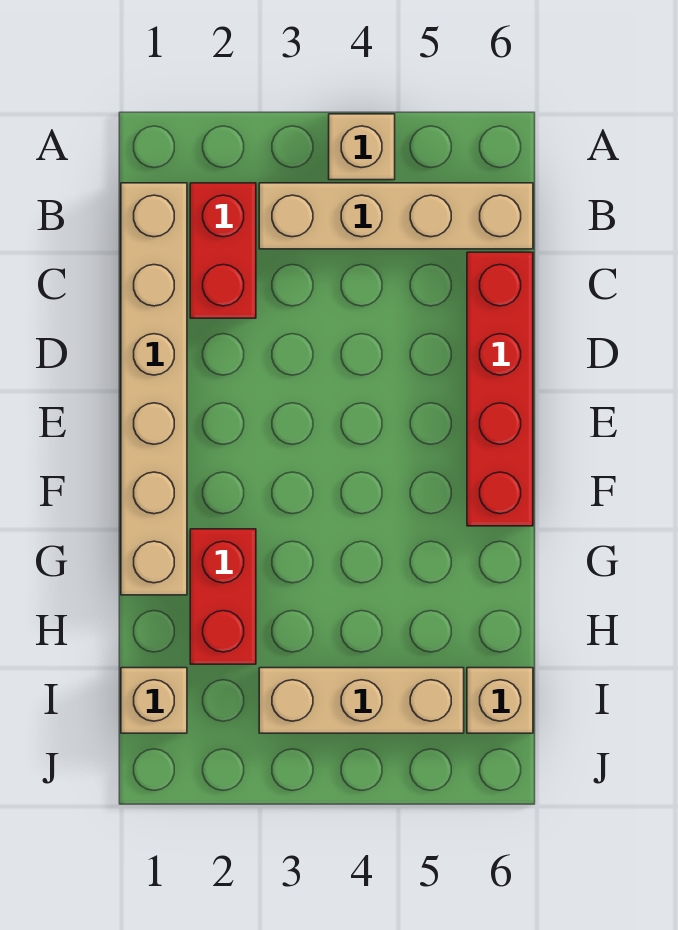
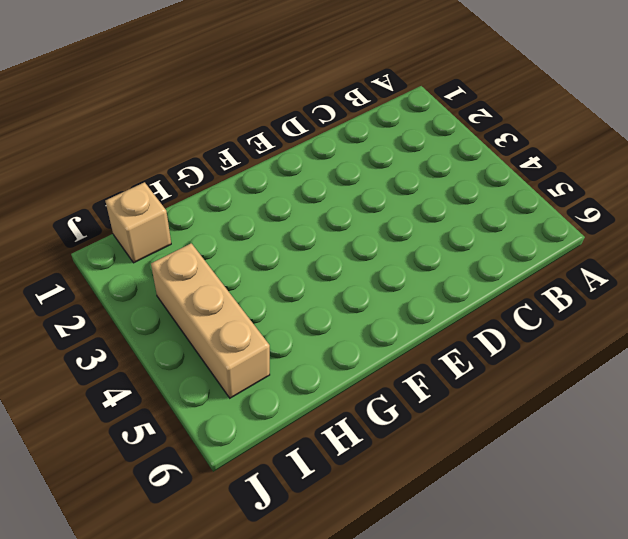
none -> tan brick A4 level 1
none -> tan brick B1:G1 level 1

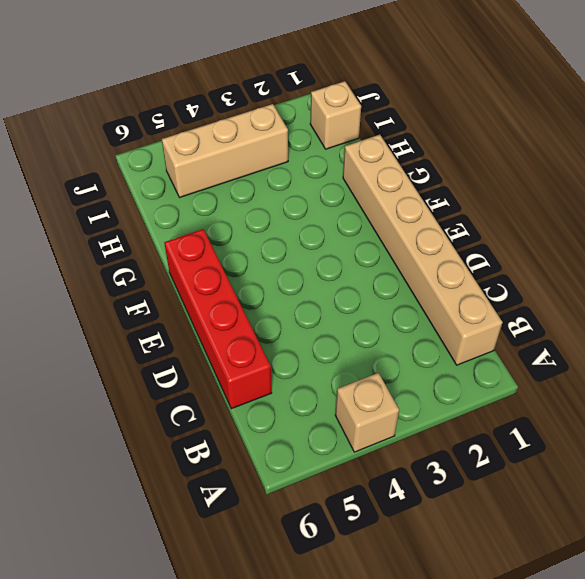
none -> red brick B2:C2 level 1
none -> tan brick B3:B6 level 1

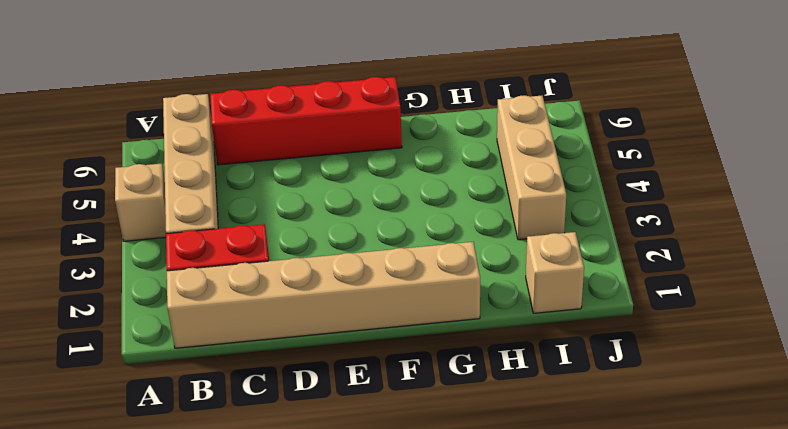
none -> red brick G2:H2 level 1
none -> tan brick I6 level 1

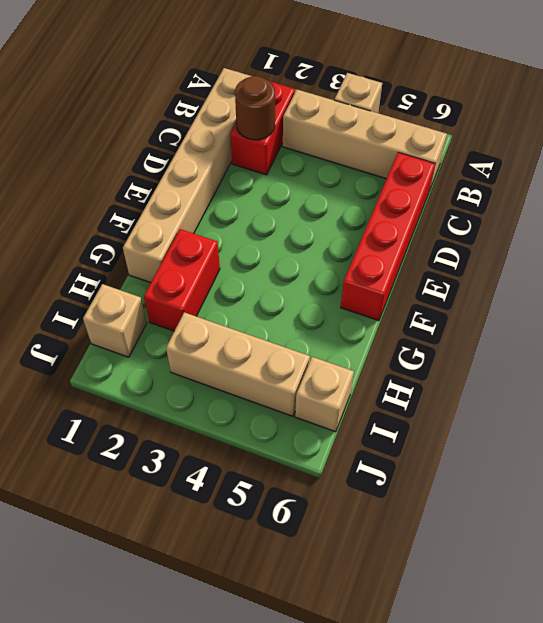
brown round brick C2 level 2 -> none

